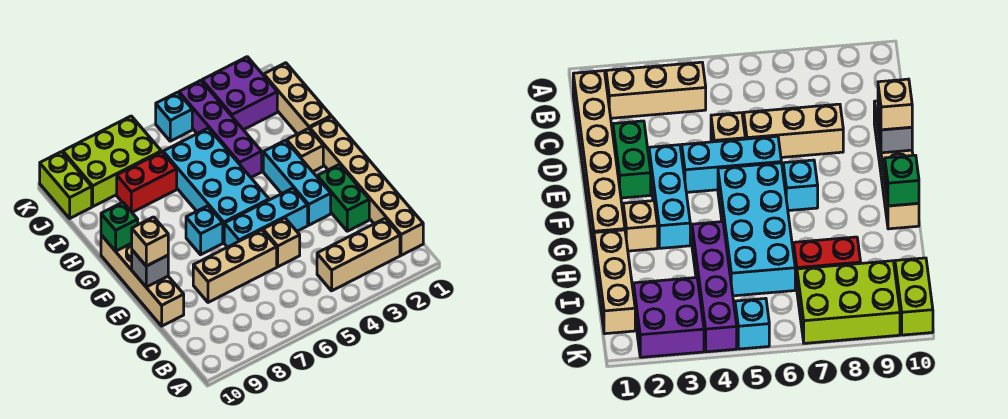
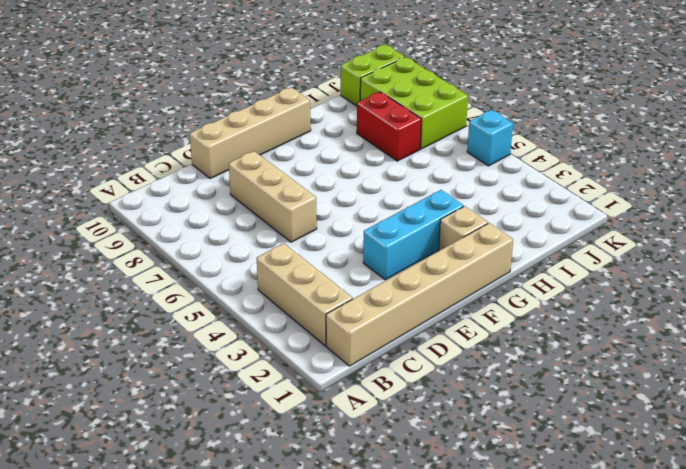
none -> green brick D2:E2 level 1
none -> tan brick D5 level 1
none -> cyan brick E4:E6 level 1

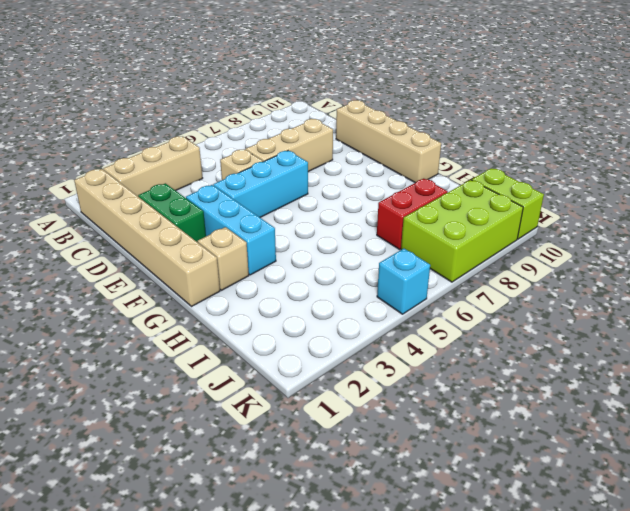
none -> cyan brick F5:I6 level 1
none -> cyan brick F7 level 1
none -> tan brick H1:J1 level 1

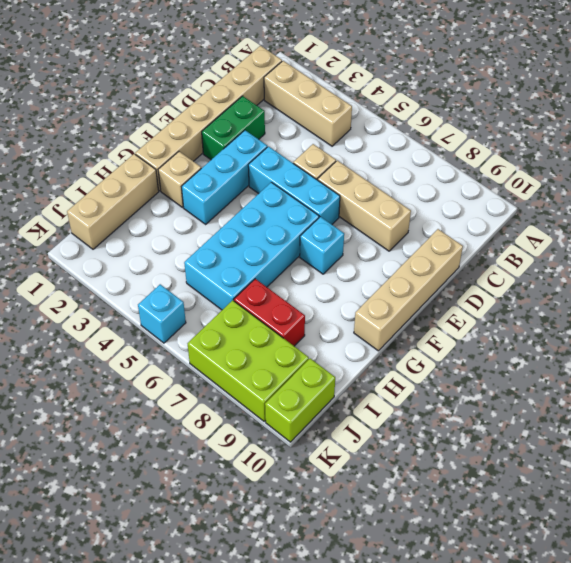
none -> purple brick H4:K4 level 1
none -> purple brick J2:K3 level 1
none -> grey brick E10 level 2

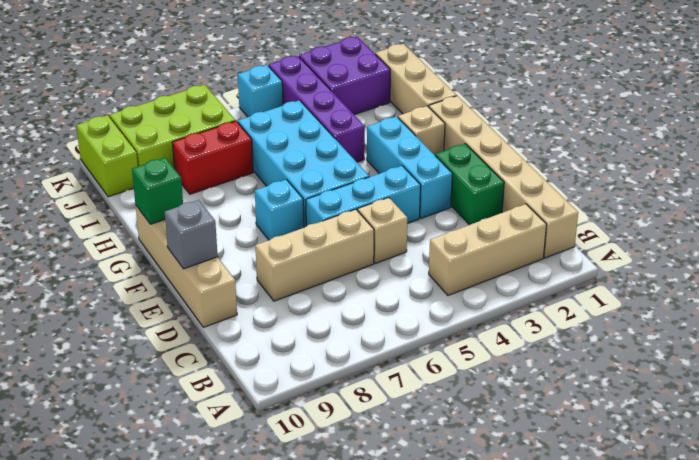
none -> tan brick E10 level 3

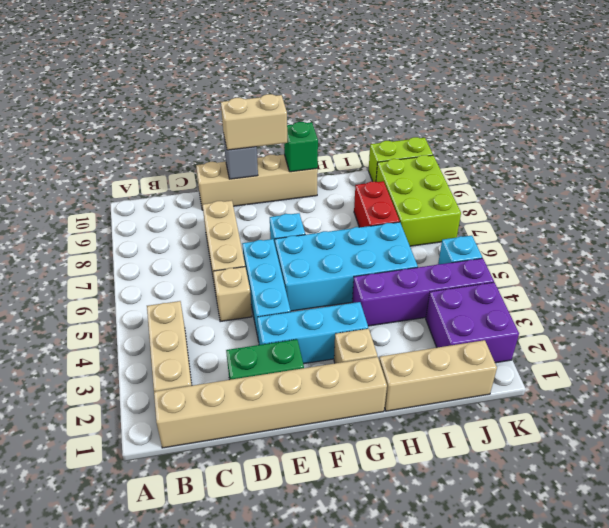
tan brick E10:F10 level 3 -> tan brick E10 level 3

